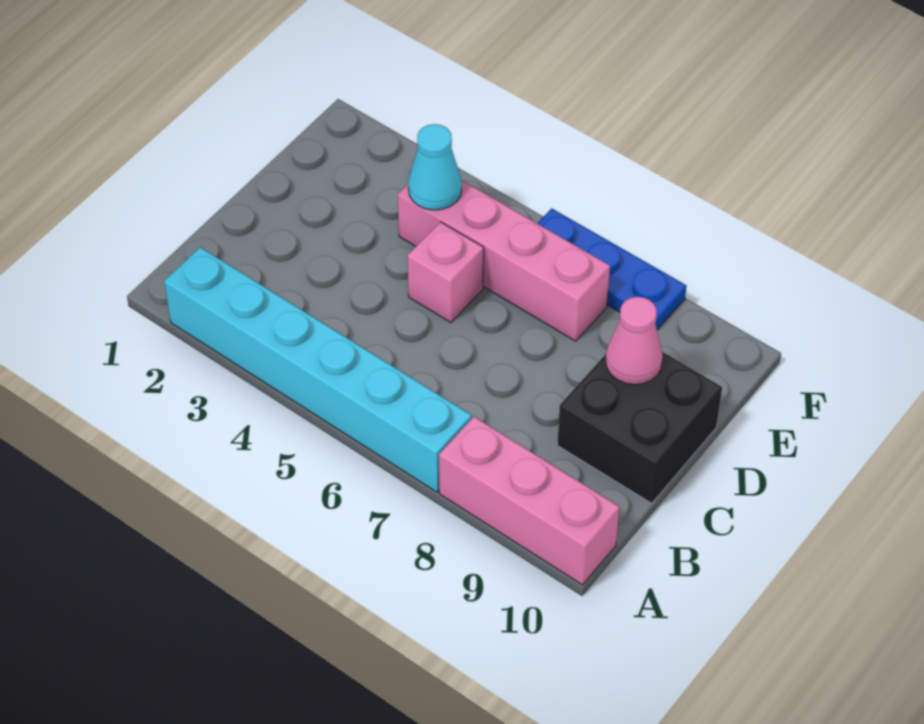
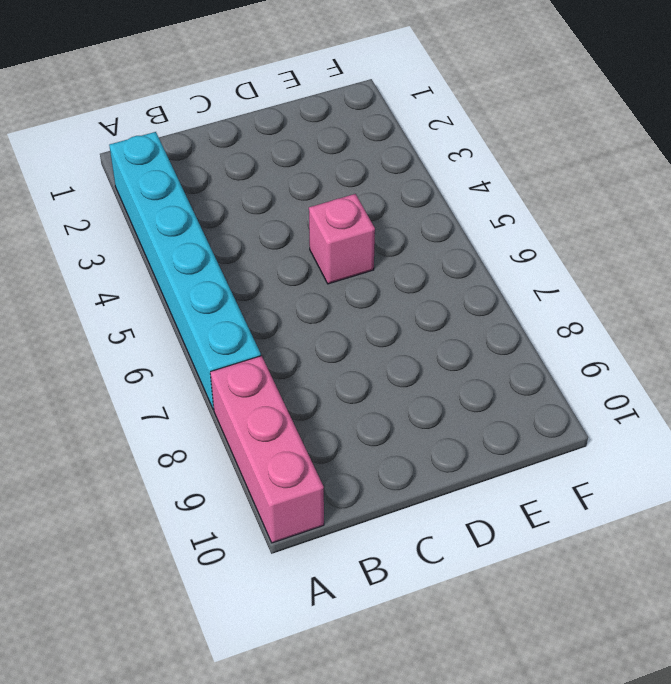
none -> black brick C9:D10 level 1
none -> pink brick E4:E7 level 1

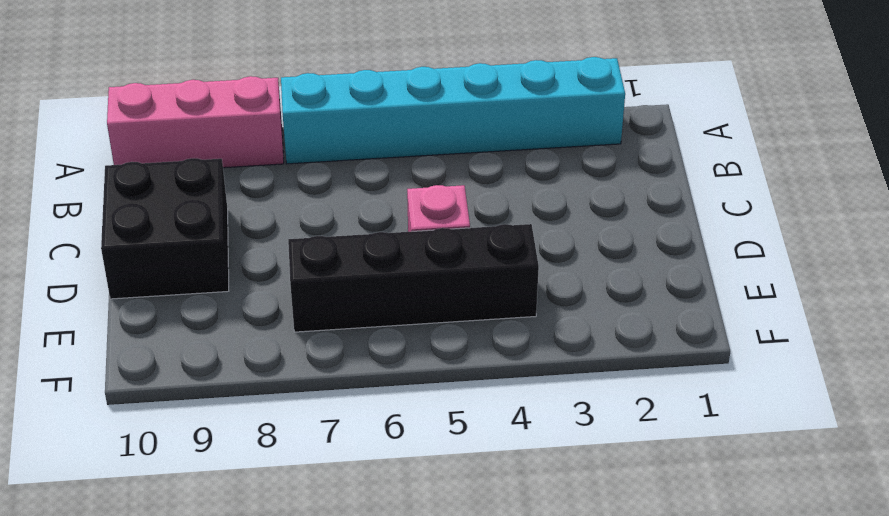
black brick E4:E7 level 1 -> pink brick E4:E7 level 1
none -> blue plate F6:F8 level 1
none -> pink cone D9 level 2

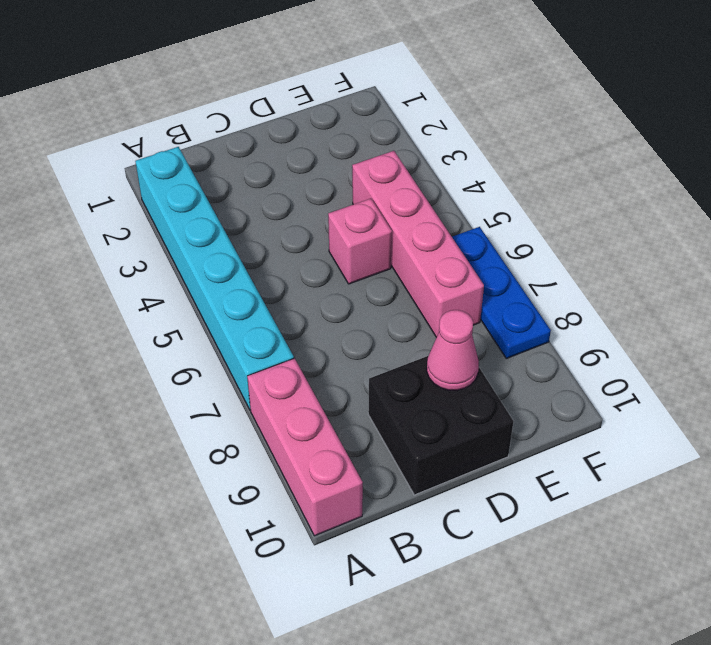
none -> cyan cone E4 level 2

